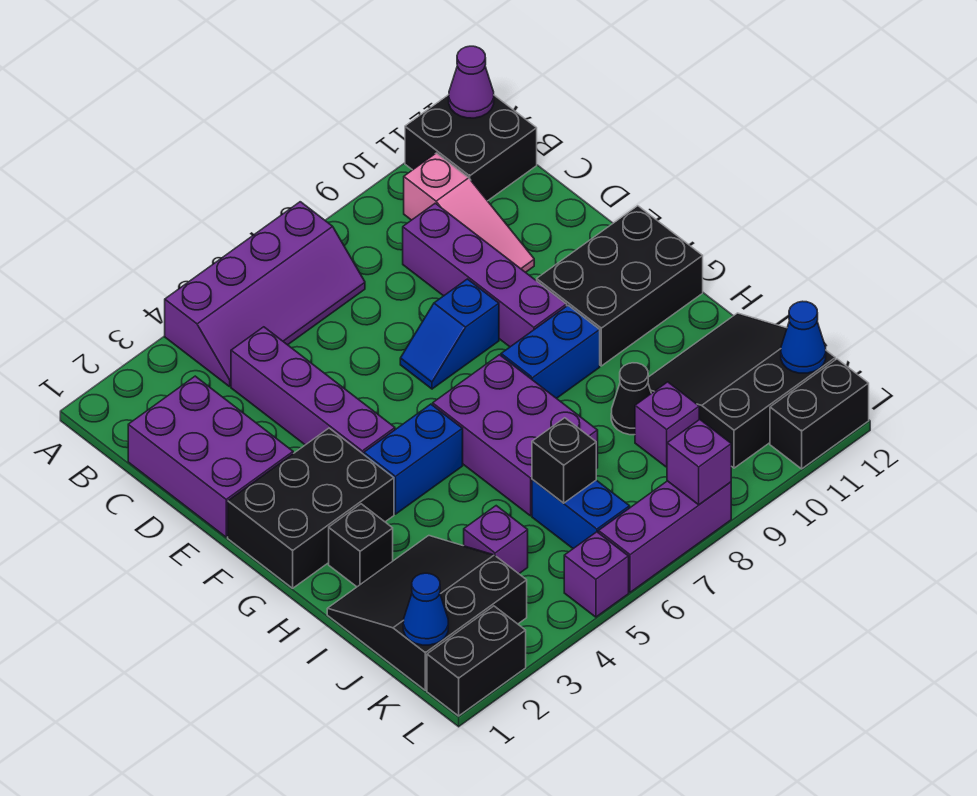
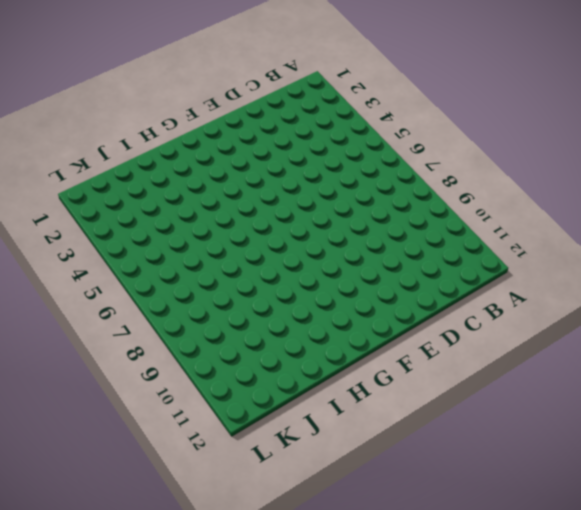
none -> purple slope A4:B7 level 1 top A
none -> black brick A11:B12 level 1
none -> pink slope B10:D10 level 1 top B

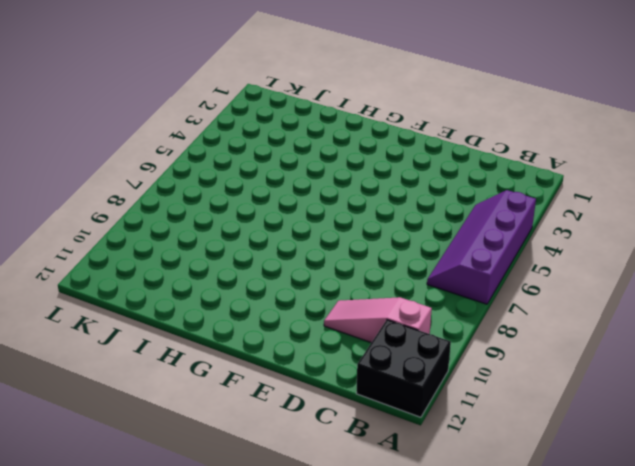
none -> purple brick C1:E2 level 1
none -> purple brick C4:F4 level 1
none -> purple brick C9:F9 level 1

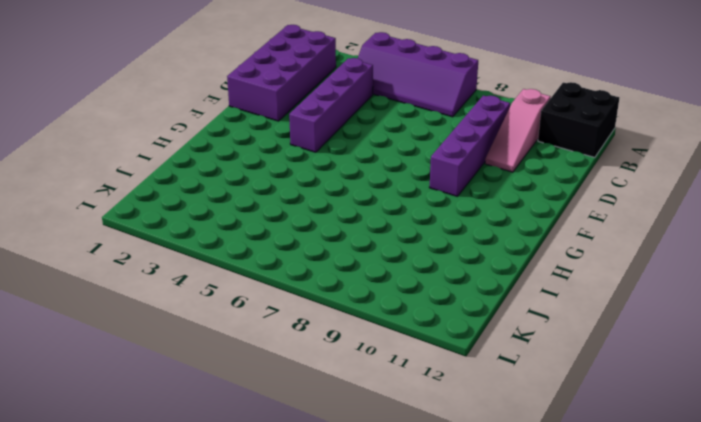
purple brick B1:E2 level 1 -> purple brick C1:E2 level 1
none -> blue slope E7:E8 level 1 top 8
none -> black brick F1:G3 level 1
none -> black brick F10:G12 level 1

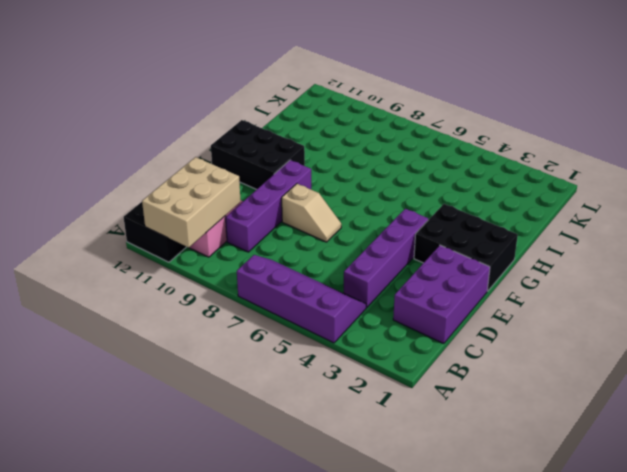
tan brick A10:C11 level 2 -> none
tan slope E7:E8 level 1 top 8 -> blue slope E7:E8 level 1 top 8
none -> blue brick G4:G5 level 1
none -> purple brick G6:I7 level 1
none -> blue brick G8:G9 level 1

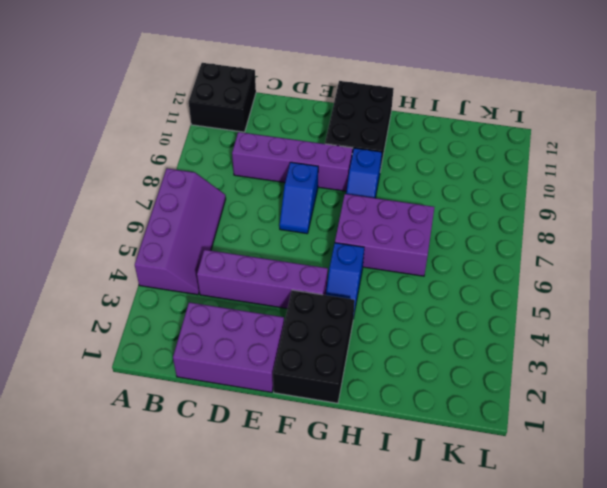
blue slope G4:G5 level 1 top 5 -> blue brick G4:G5 level 1
blue slope G8:G9 level 1 top 9 -> blue brick G8:G9 level 1
none -> pink slope B10:D10 level 1 top B
none -> black brick H2 level 1
none -> black slope I1:K3 level 1 top K

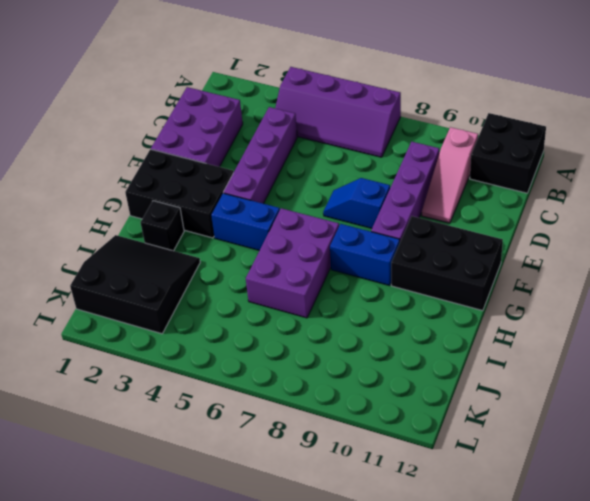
none -> black cone I9 level 1
none -> black slope I10:K12 level 1 top K
none -> purple brick J4 level 1

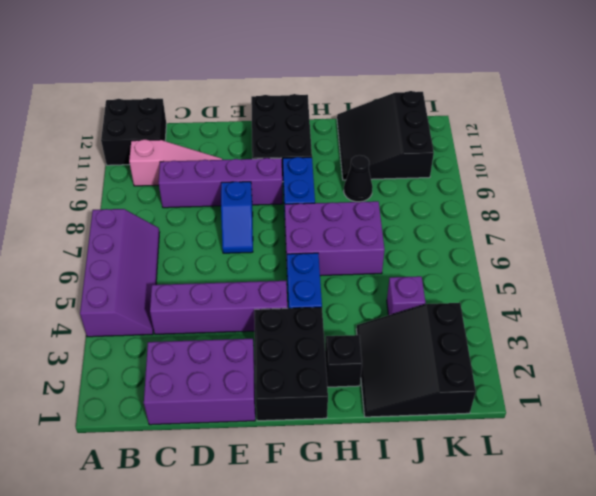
none -> blue brick J6:K6 level 1
none -> purple brick J9 level 1
none -> black brick L1:L2 level 1

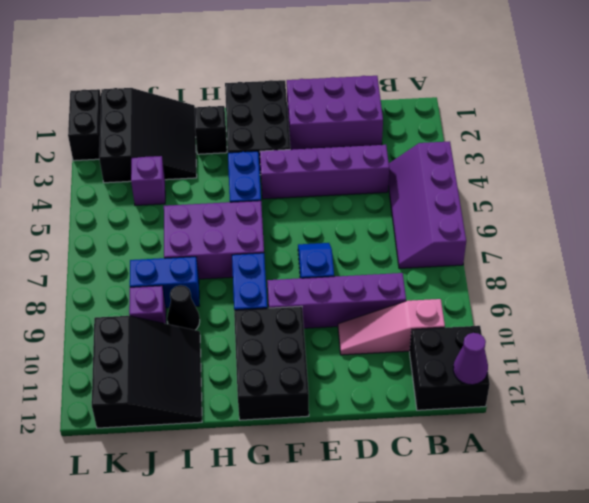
blue brick I8:J8 level 1 -> blue brick J6:K6 level 1
none -> purple brick L5 level 1
none -> purple brick L6:L8 level 1
none -> black brick L11:L12 level 1

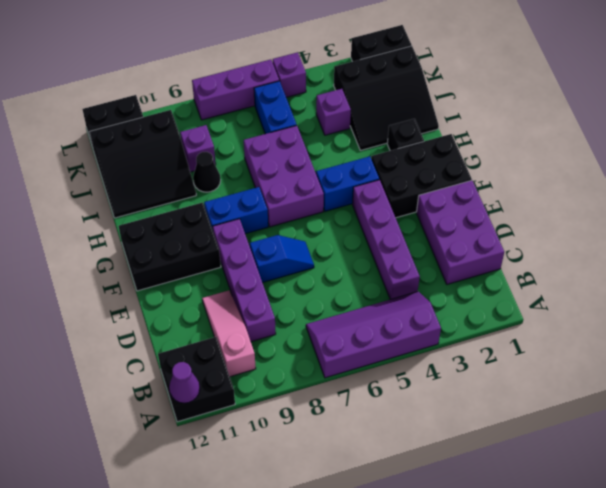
none -> black brick J6 level 2
none -> blue cone K1 level 2
none -> blue cone K12 level 2

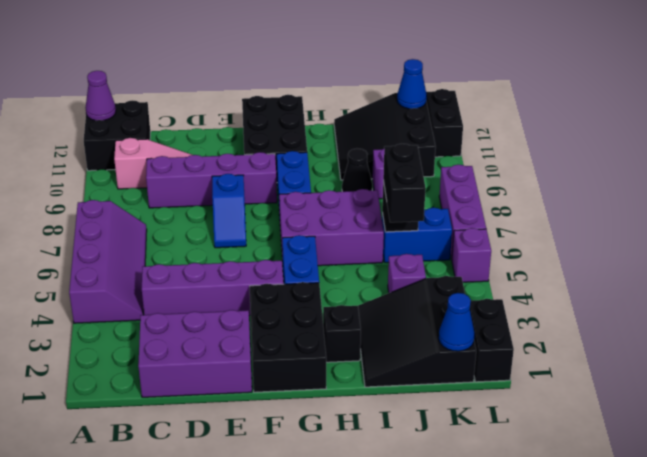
black brick J5:J6 level 3 -> none
none -> purple brick L8 level 2

